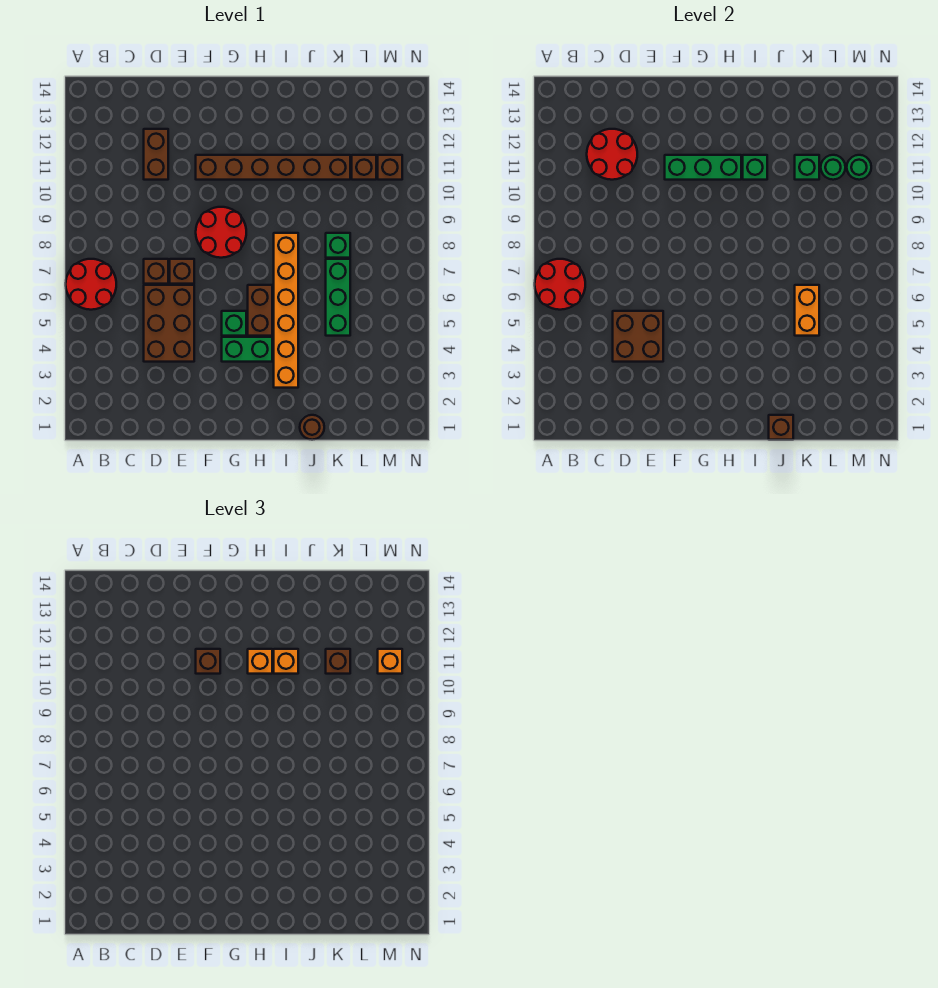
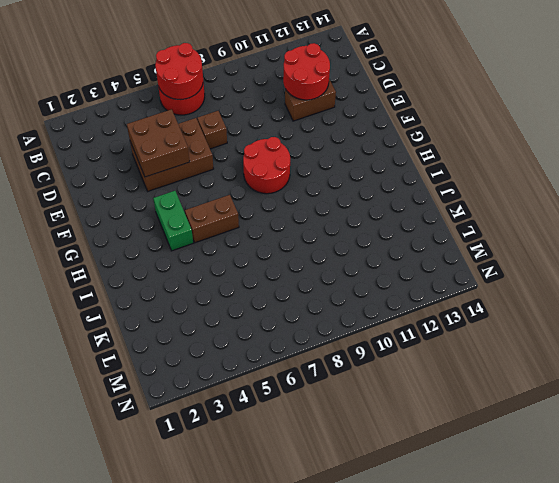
none -> brown brick E7 level 1
none -> brown brick F11:K11 level 1
none -> green brick G5 level 1
none -> orange brick I3:I8 level 1

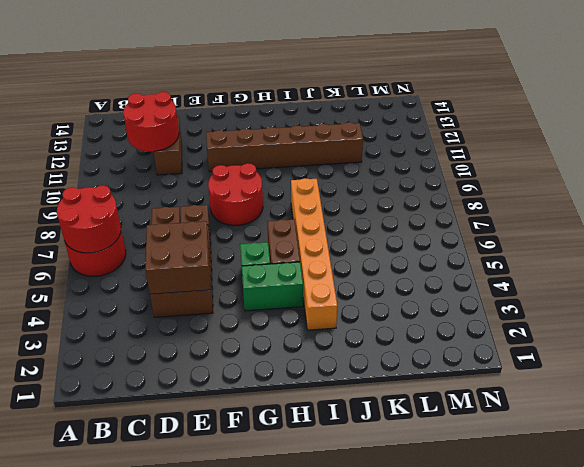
none -> brown round brick J1 level 1
none -> green brick K5:K7 level 1
none -> green brick K8 level 1
none -> brown brick L11 level 1

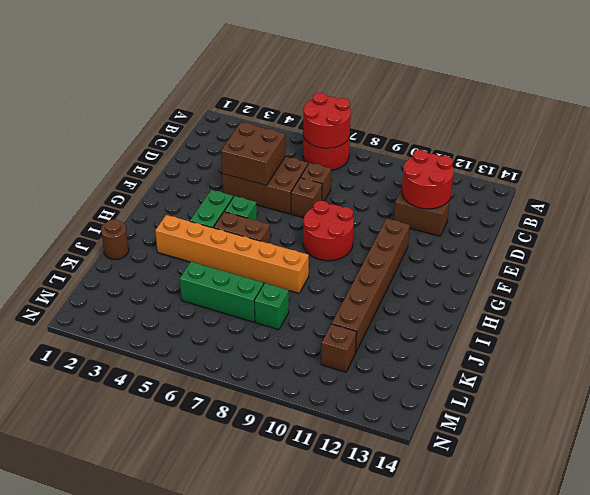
none -> brown brick M11 level 1
none -> green brick F11:H11 level 2
none -> green brick I11 level 2
none -> brown brick J1 level 2

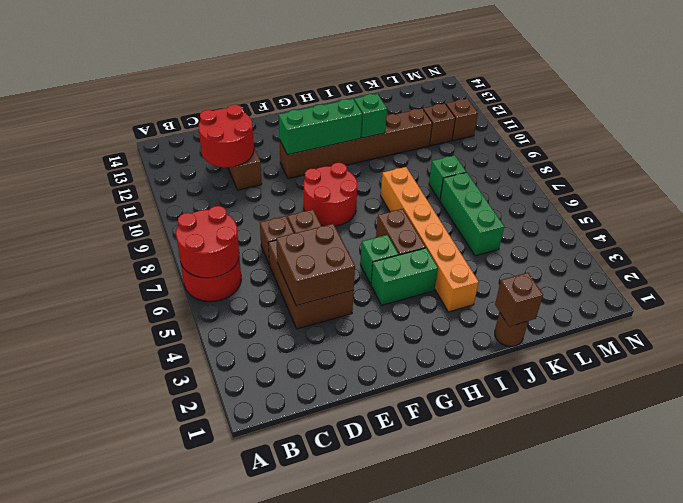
none -> orange brick K5:K6 level 2
none -> green brick K11 level 2
none -> green round brick L11 level 2
none -> green round brick M11 level 2

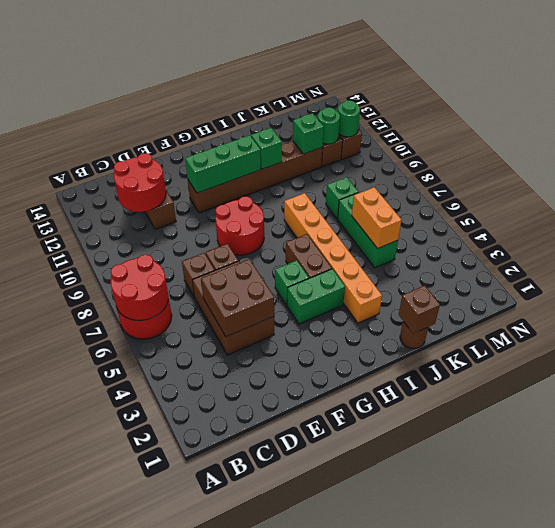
none -> brown brick F11 level 3
none -> orange brick H11 level 3
none -> orange brick I11 level 3
none -> brown brick K11 level 3

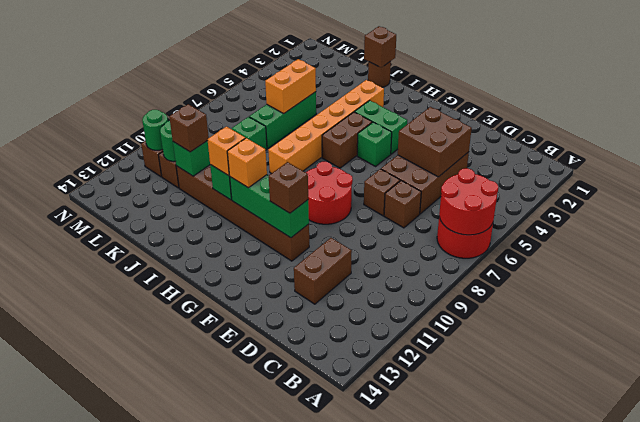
none -> red round brick C11:D12 level 2
none -> orange brick M11 level 3

